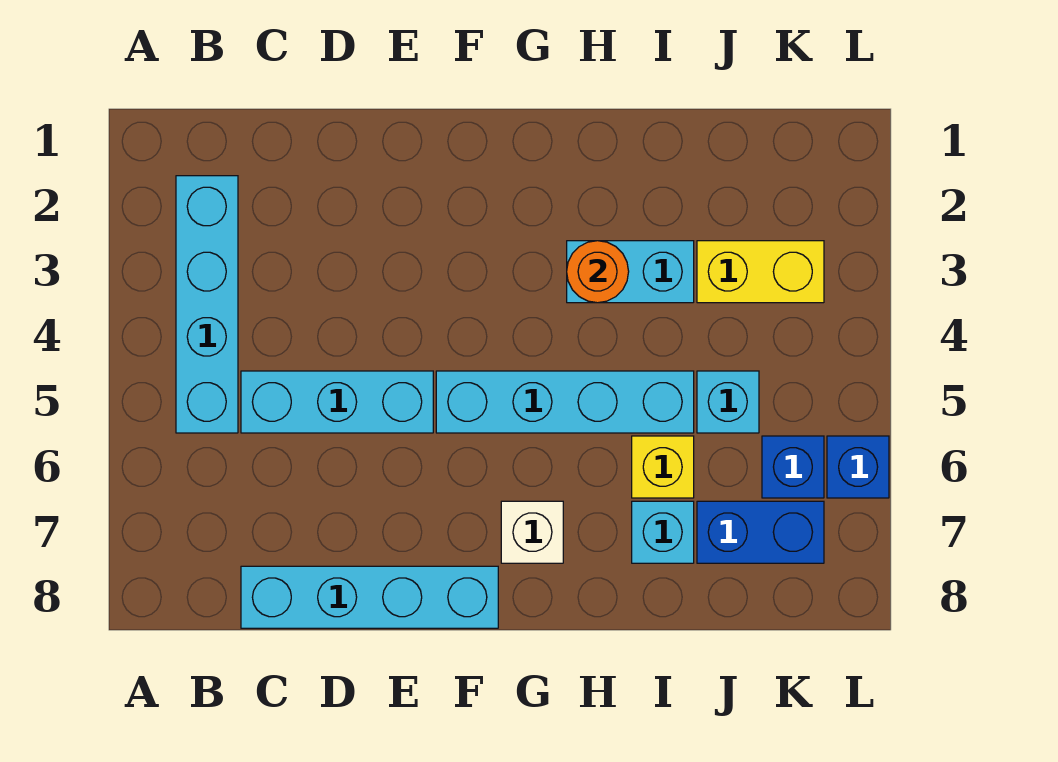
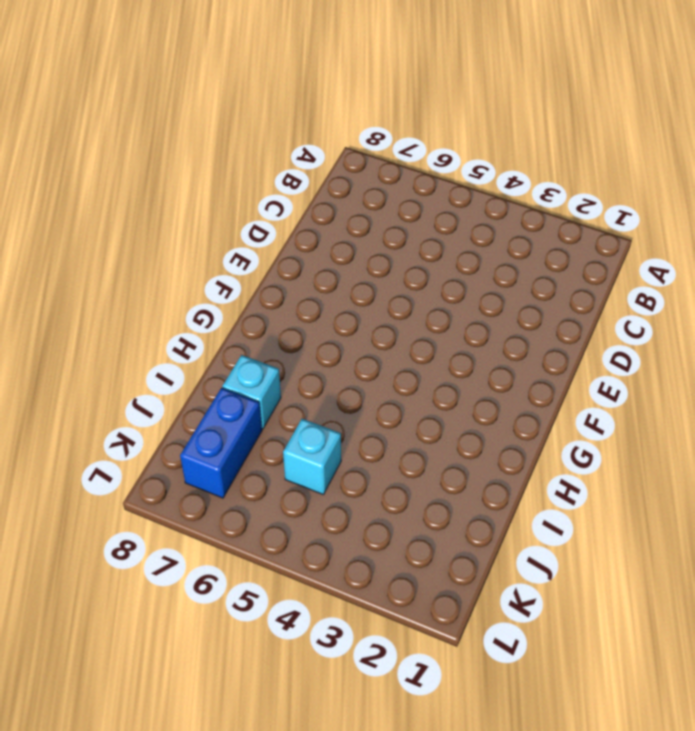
none -> cyan brick B2:B5 level 1
none -> cyan brick C5:E5 level 1
none -> cyan brick C8:F8 level 1

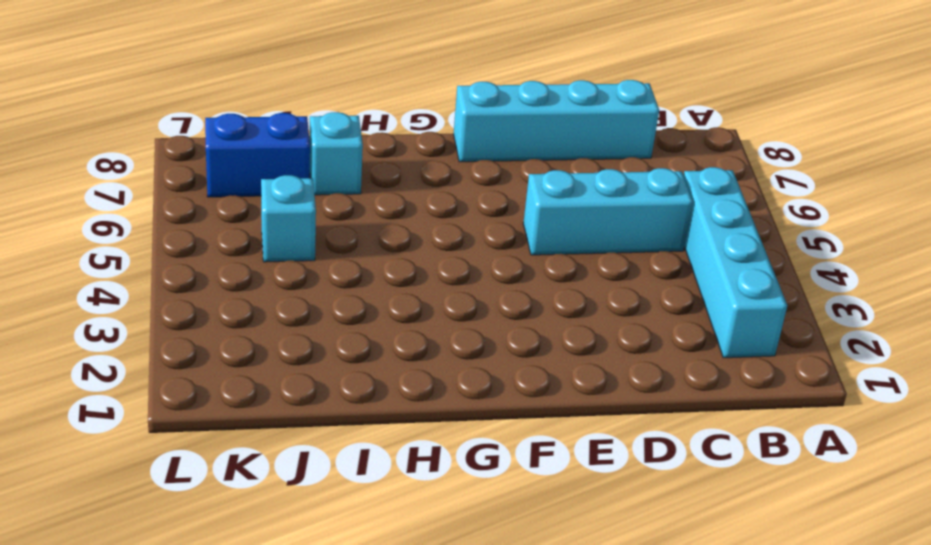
none -> cyan brick F5:I5 level 1
none -> white brick G7 level 1
none -> cyan brick H3:I3 level 1

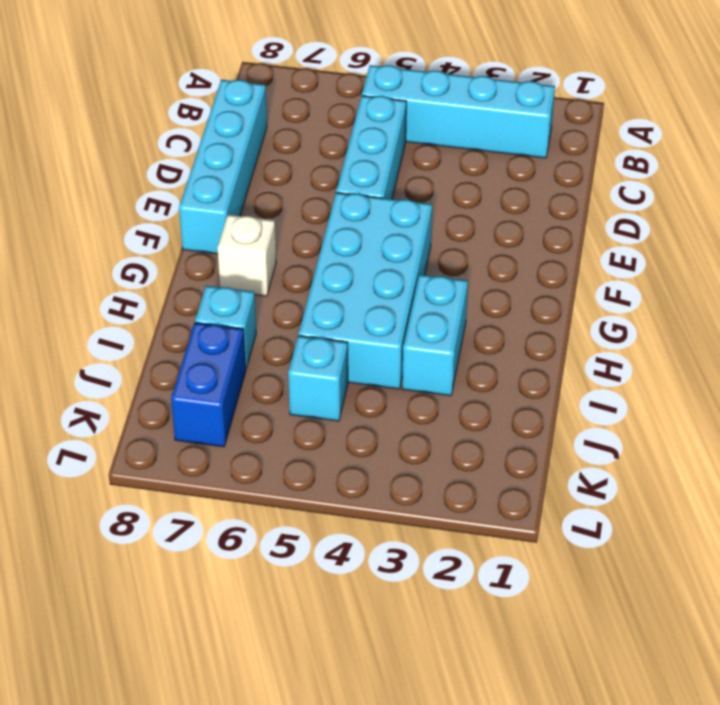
cyan brick F4:I5 level 1 -> cyan brick F5:I5 level 1
none -> yellow brick I6 level 1
none -> yellow brick J3:K3 level 1
none -> blue brick K6 level 1

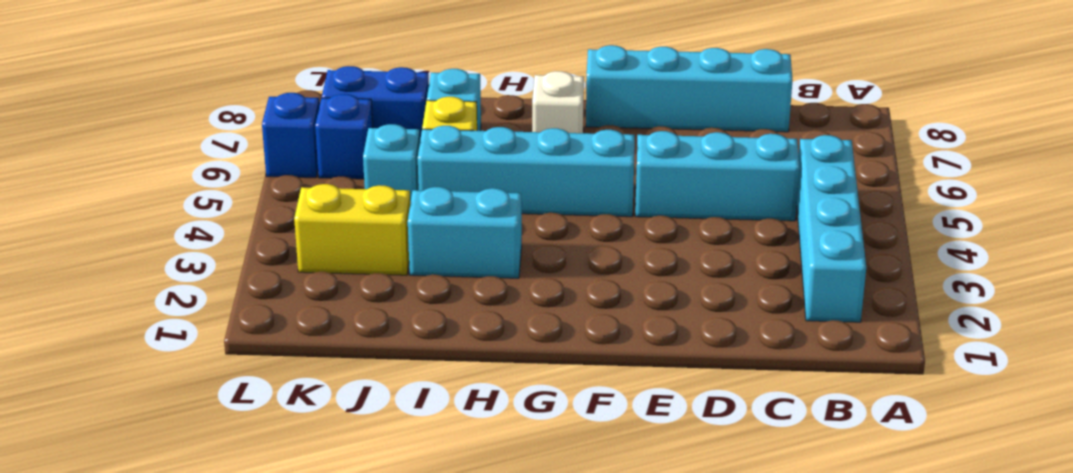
none -> orange round brick H3 level 2

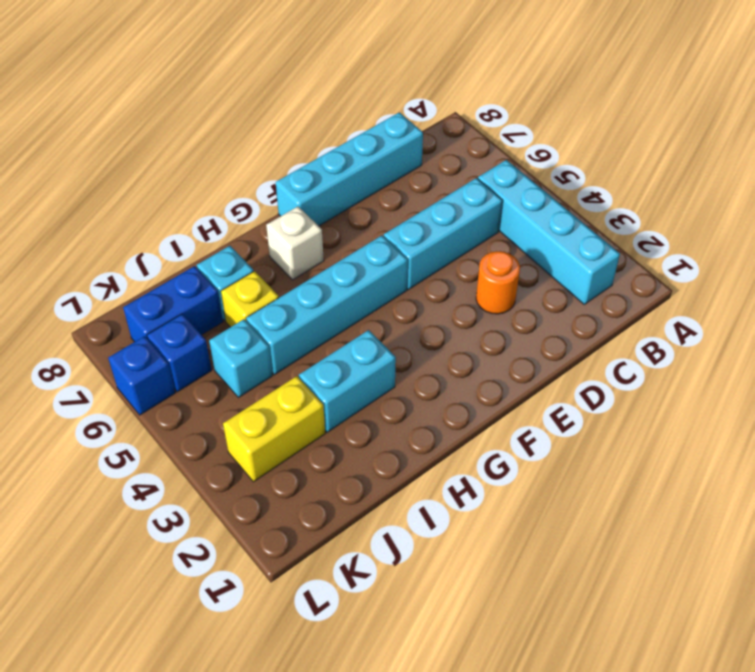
orange round brick D3 level 1 -> orange round brick H3 level 2

